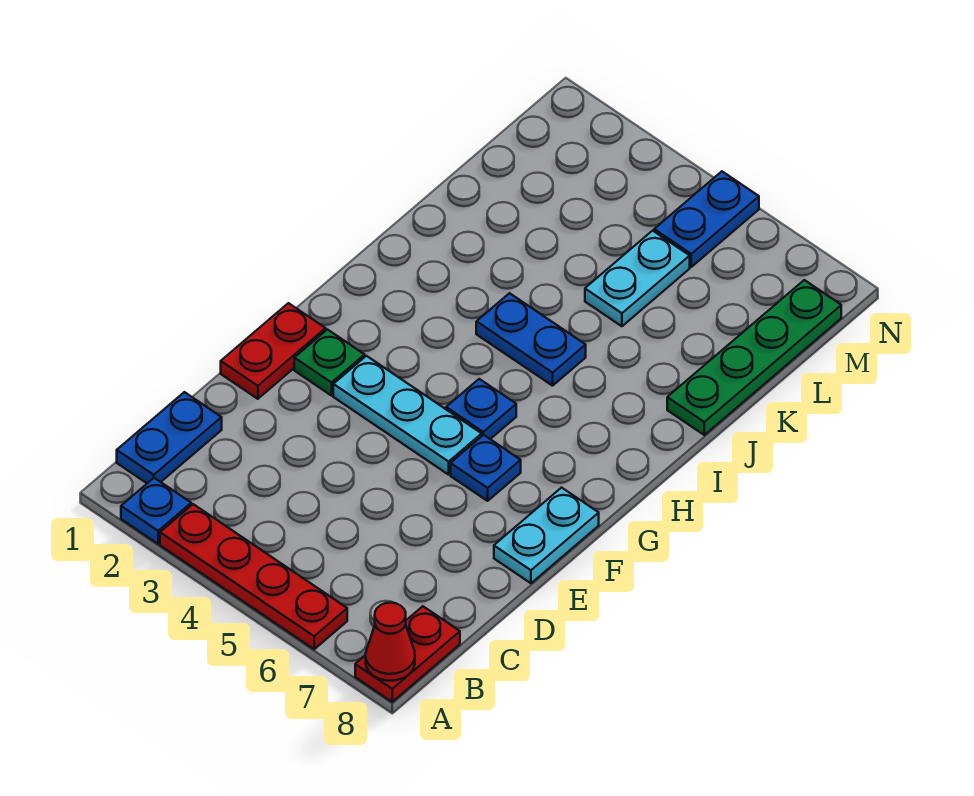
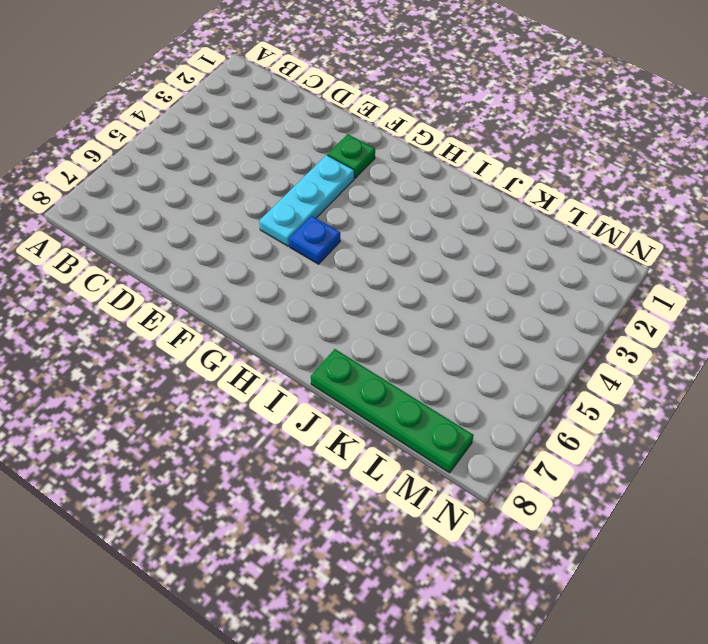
none -> blue plate A2 level 1
none -> red plate A3:A6 level 1
none -> red plate A8:B8 level 1

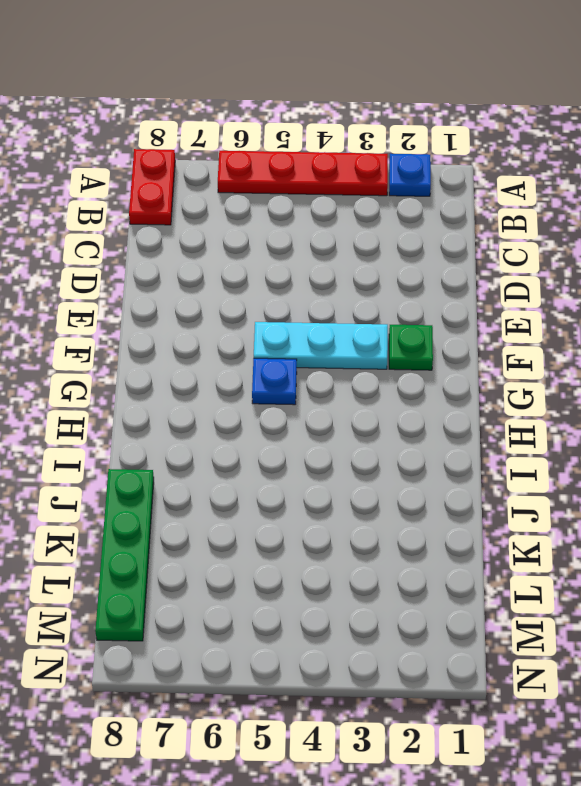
none -> blue plate B1:C1 level 1
none -> red plate E1:F1 level 1
none -> cyan plate E8:F8 level 1

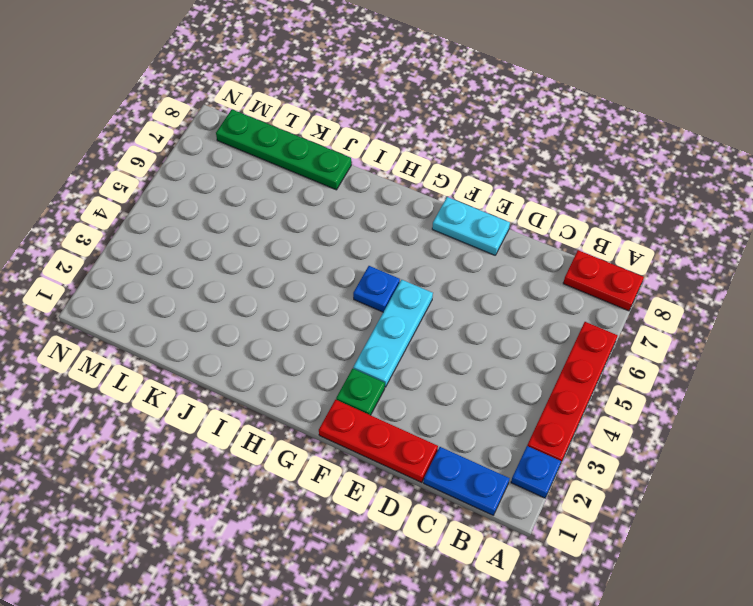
red plate D1:F1 level 1 -> red plate E1:F1 level 1
none -> blue plate F6 level 1
none -> blue plate I4:I5 level 1
none -> cyan plate K5:L5 level 1

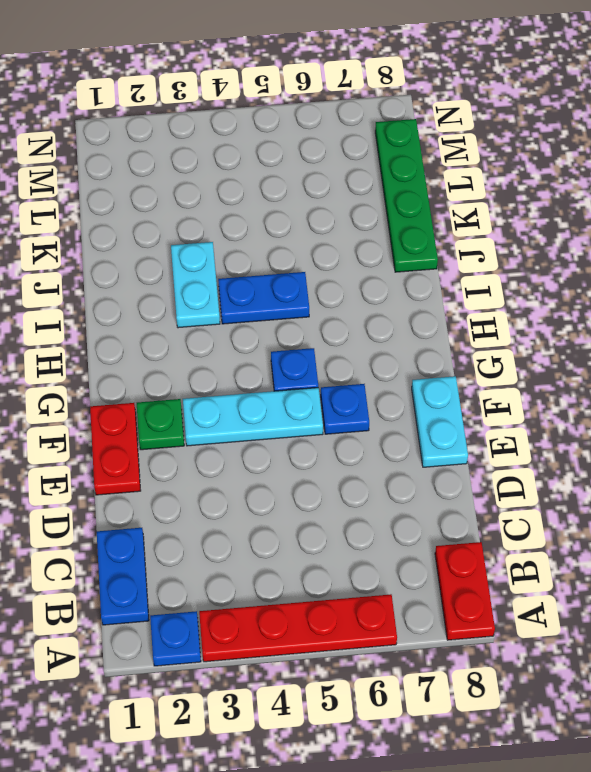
cyan plate I3:J3 level 1 -> cyan plate K5:L5 level 1
none -> blue plate M5:N5 level 1
none -> red cone A8 level 2

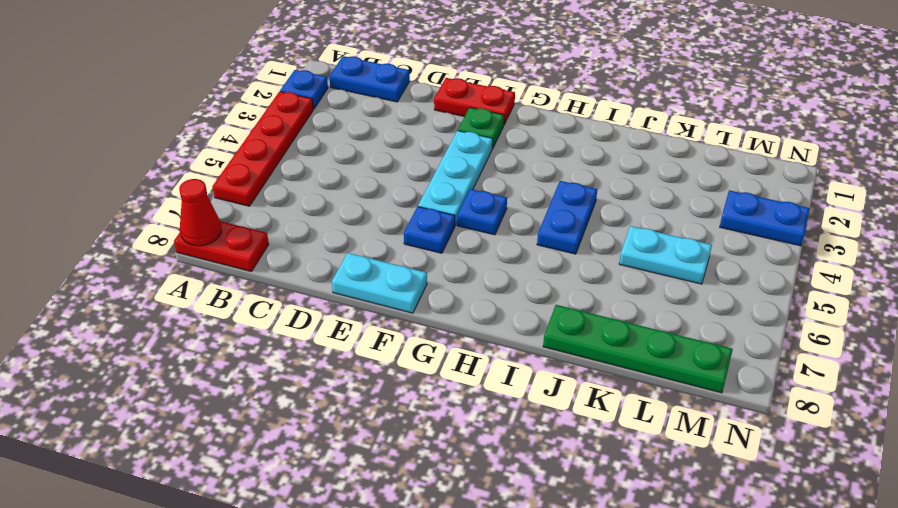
blue plate M3:N3 level 1 -> blue plate M5:N5 level 1

